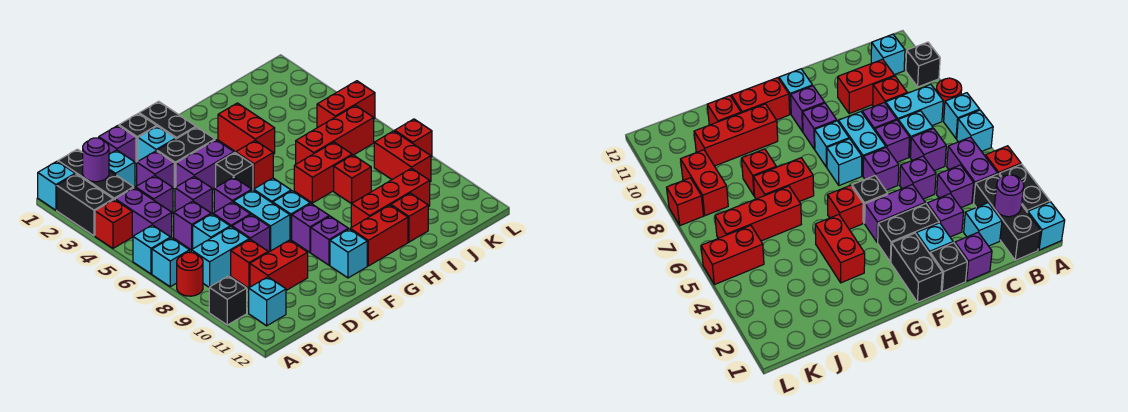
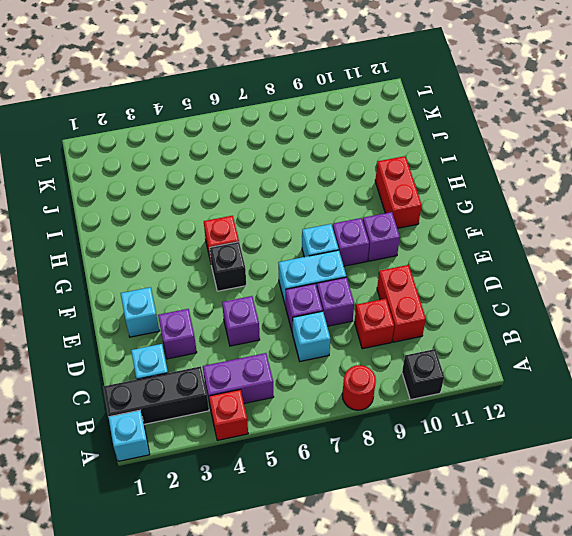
none -> black brick A2:A3 level 1
none -> cyan brick A6 level 1
none -> cyan brick A7 level 1
none -> cyan brick B8:C8 level 1

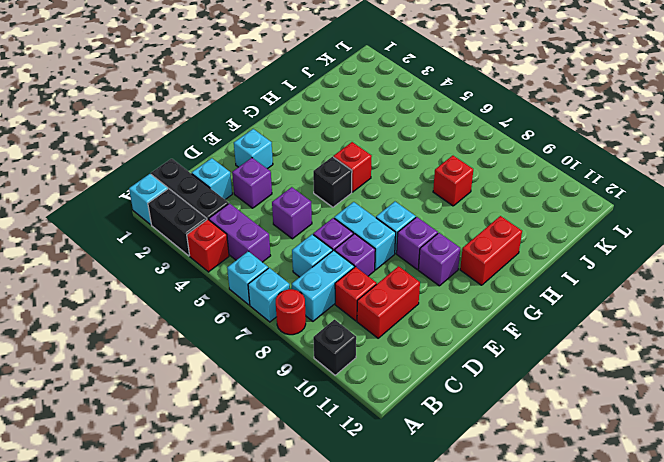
none -> cyan brick B11 level 1
none -> purple brick C4 level 1
none -> purple brick C6 level 1
none -> purple brick D1 level 1

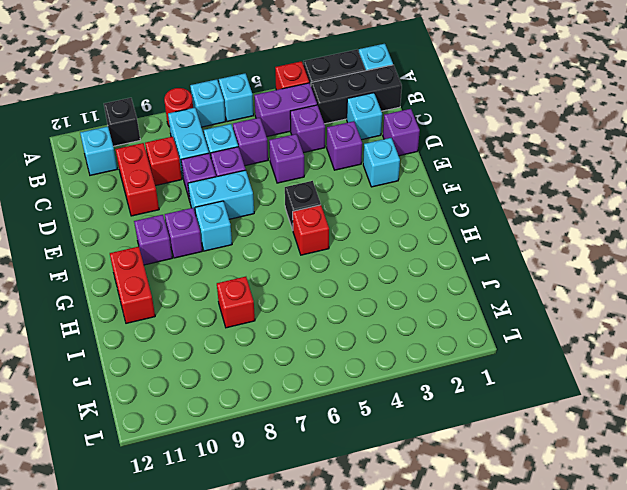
none -> black brick E1 level 1
none -> black brick E3:F3 level 1
none -> purple brick E4:F4 level 1
none -> purple brick E6 level 1

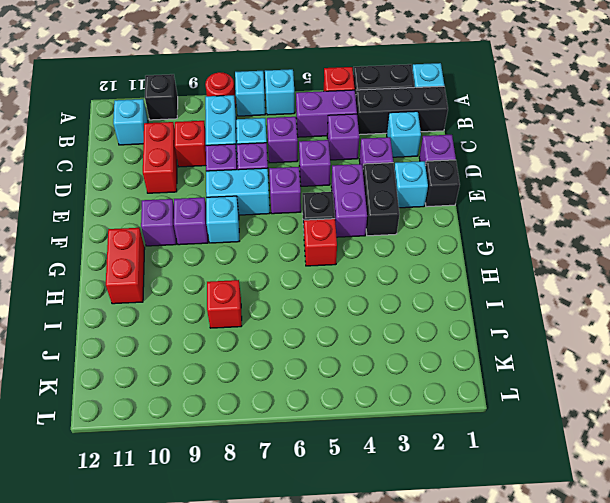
none -> black brick F1:F2 level 1
none -> cyan brick F7 level 1
none -> cyan brick F11 level 1
none -> red brick H3:H4 level 1

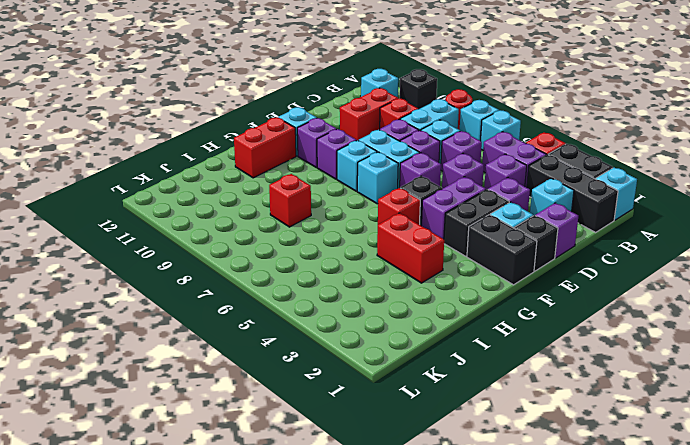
none -> red brick H7:I7 level 1
none -> red brick H10:J10 level 1
none -> red brick I6:K6 level 1
none -> red brick I11 level 1

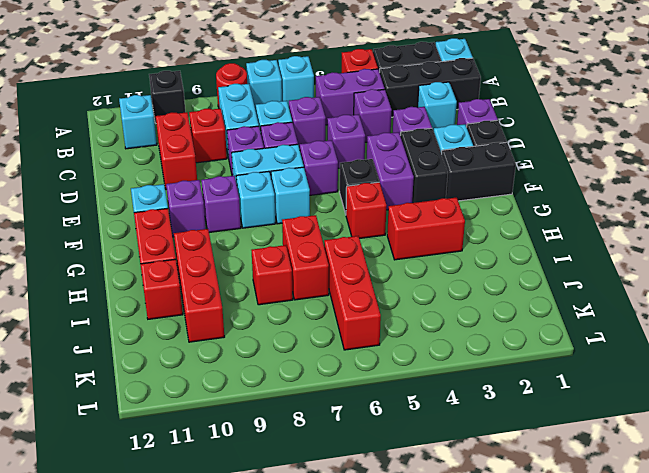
none -> red brick K5:L5 level 1
none -> red brick K8:K9 level 1
none -> red brick L8 level 1
none -> purple round brick B2 level 2

